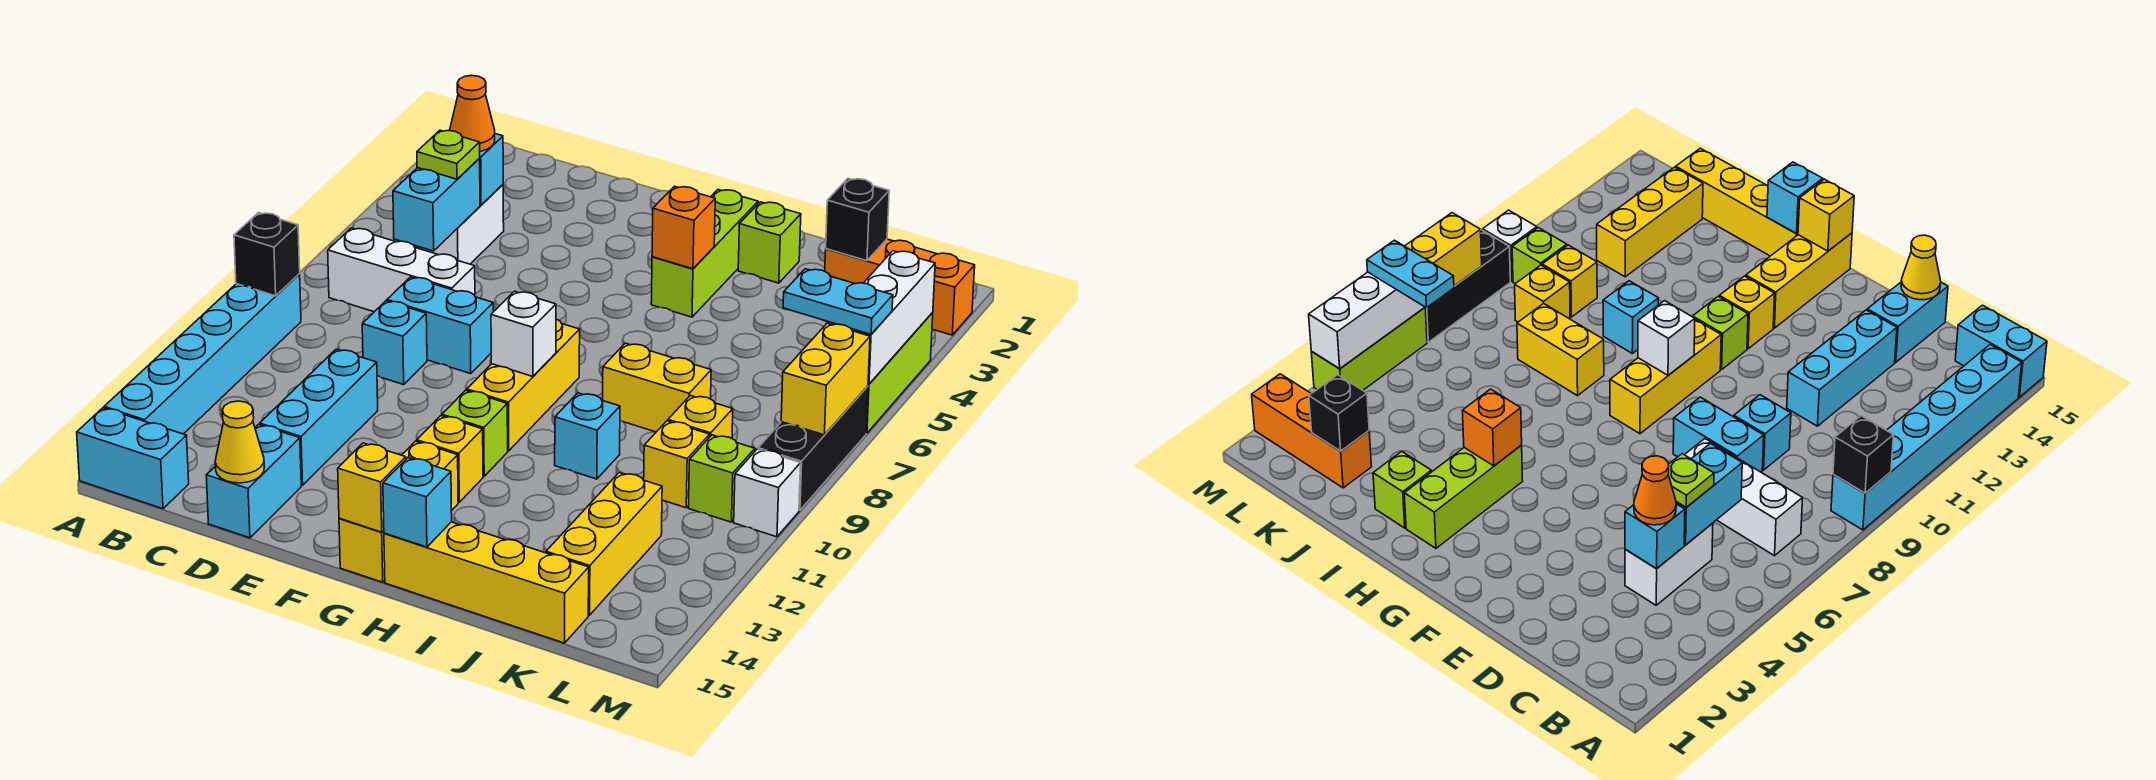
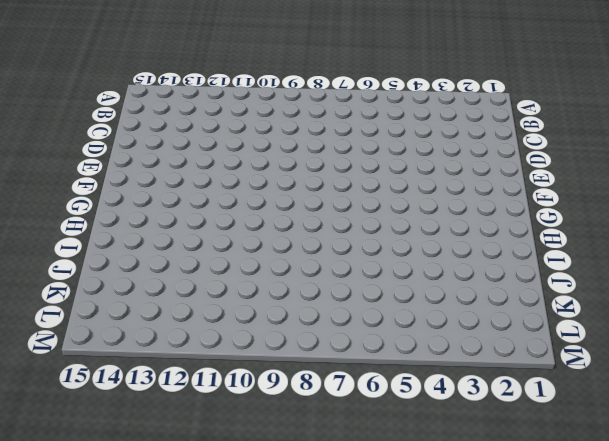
none -> cyan brick A9:A14 level 1
none -> cyan brick A15:B15 level 1
none -> white brick B7:D7 level 1
none -> white brick C4:C5 level 1

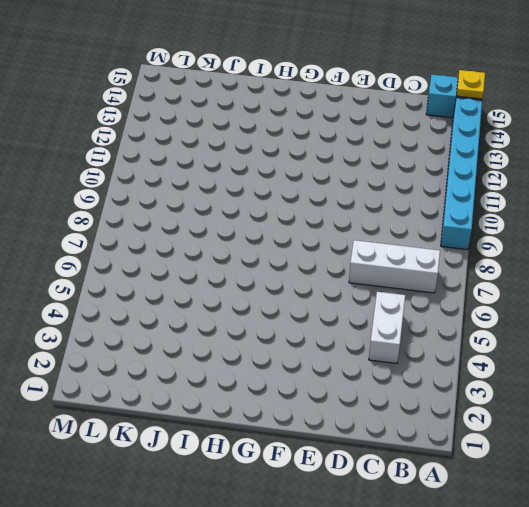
yellow plate A15 level 2 -> none
none -> cyan brick D8:E8 level 1
none -> cyan brick D9 level 1
none -> cyan brick D11:D13 level 1
none -> cyan brick D14:D15 level 1

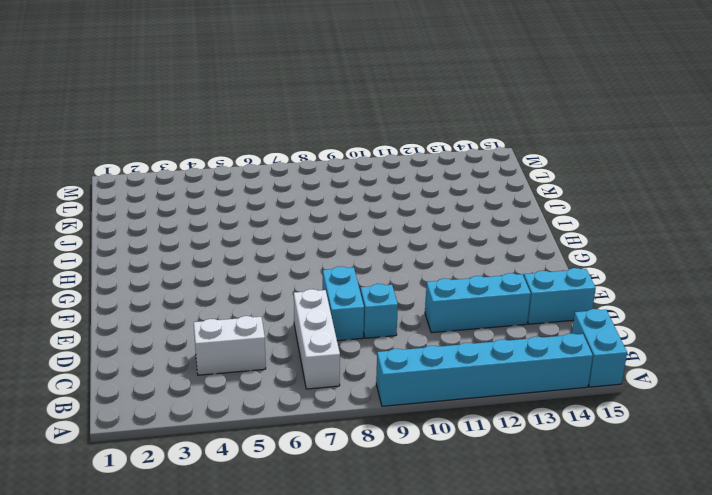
none -> yellow brick G8:G10 level 1
none -> lime brick G11 level 1
none -> yellow brick G12 level 1
none -> yellow brick G13:G15 level 1

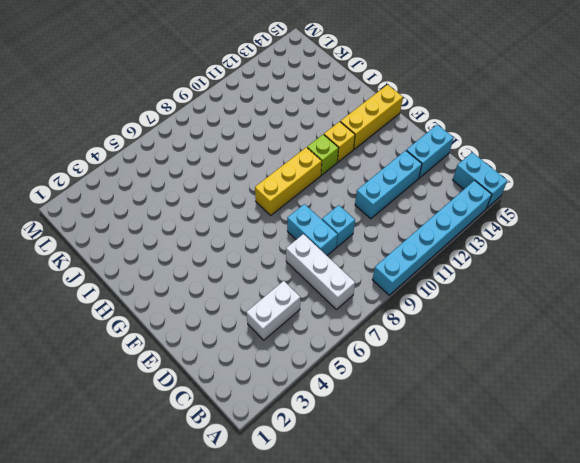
none -> lime brick H2:H4 level 1
none -> yellow brick H15:K15 level 1
none -> lime brick I2 level 1
none -> yellow brick I8:J8 level 1

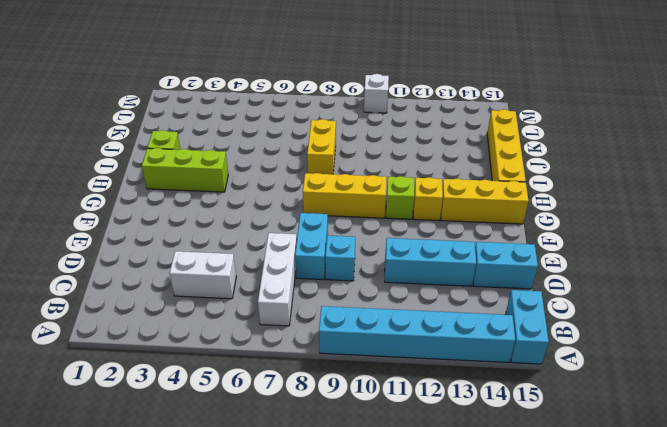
none -> cyan brick I10 level 1
none -> orange brick K2:M2 level 1
none -> yellow brick K9 level 1
none -> yellow brick K10 level 1

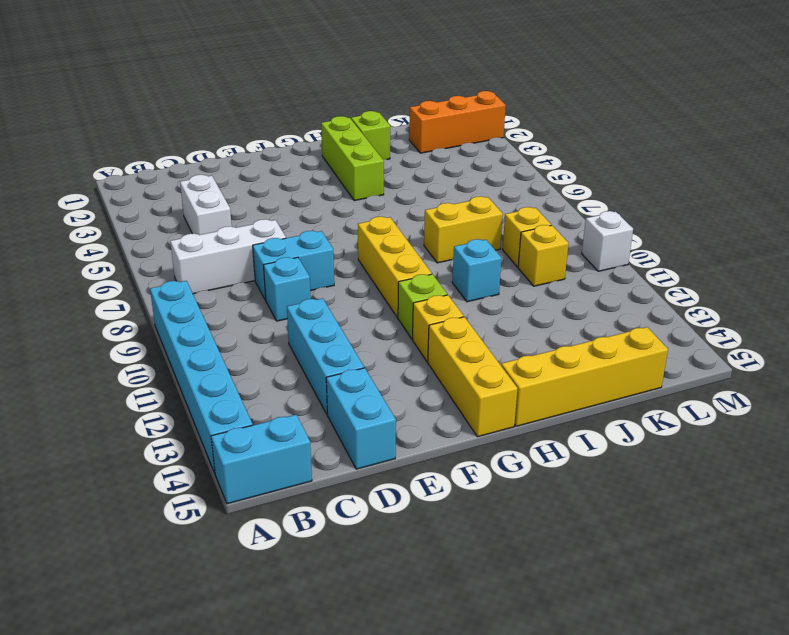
none -> yellow brick K12:K14 level 1
none -> lime brick L10 level 1
none -> lime brick M4:M6 level 1
none -> black brick M7:M9 level 1

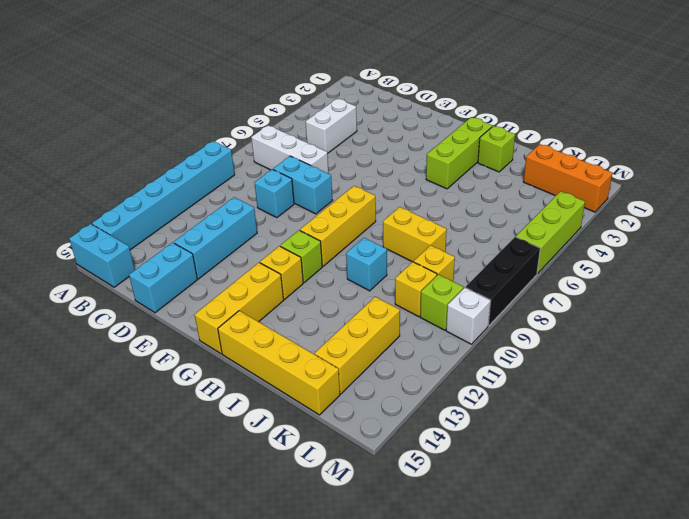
none -> black brick A9 level 2
none -> cyan brick C4 level 2
none -> cyan brick C5:C6 level 2
none -> yellow cone D15 level 2

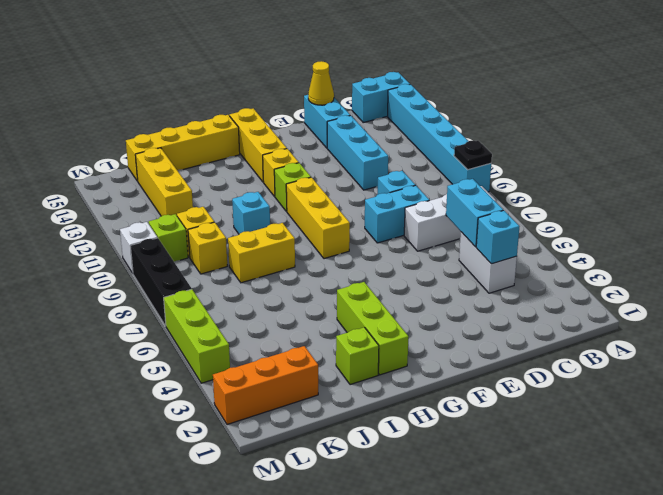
black plate A9 level 2 -> black brick A9 level 2
none -> white brick G9 level 2
none -> yellow brick G15 level 2
none -> orange brick H4 level 2
none -> cyan brick H15 level 2

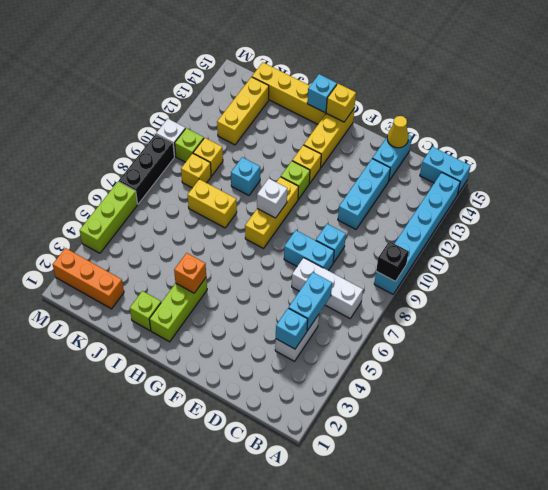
none -> black brick K2 level 2
none -> white brick M4:M6 level 2
none -> yellow brick M7:M8 level 2
none -> orange cone C4 level 3

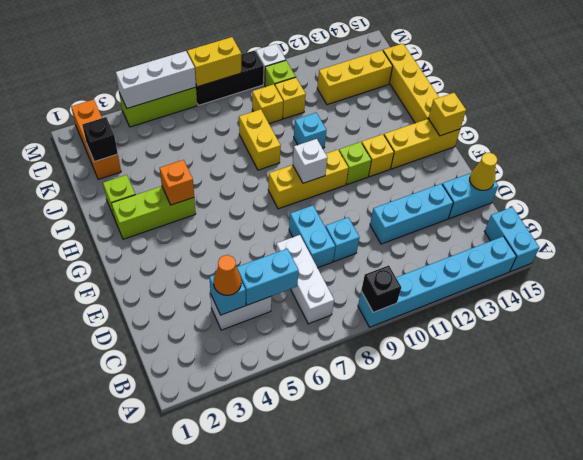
none -> cyan brick H15 level 2
none -> lime plate C5 level 3
none -> cyan plate L6:M6 level 3

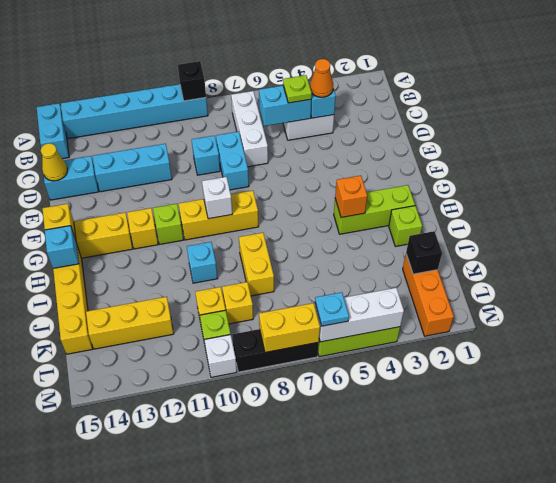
cyan plate M6 level 3 -> cyan plate L6:M6 level 3

